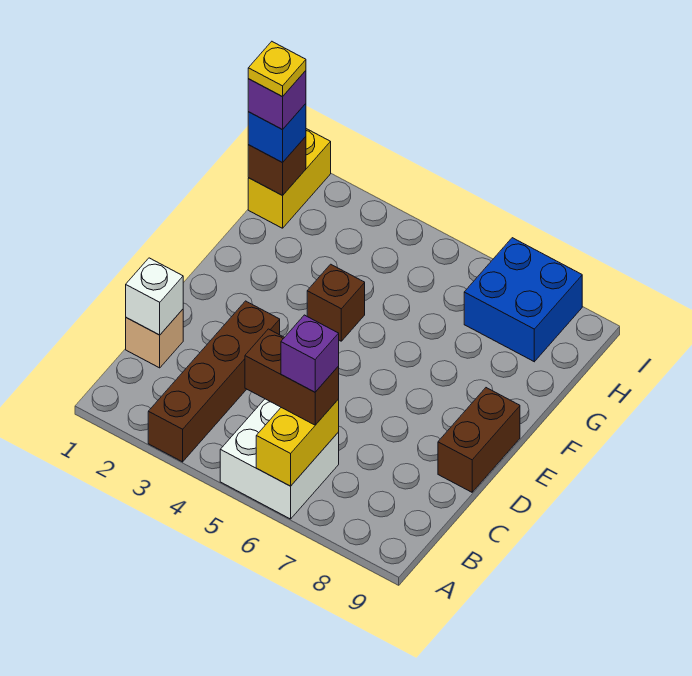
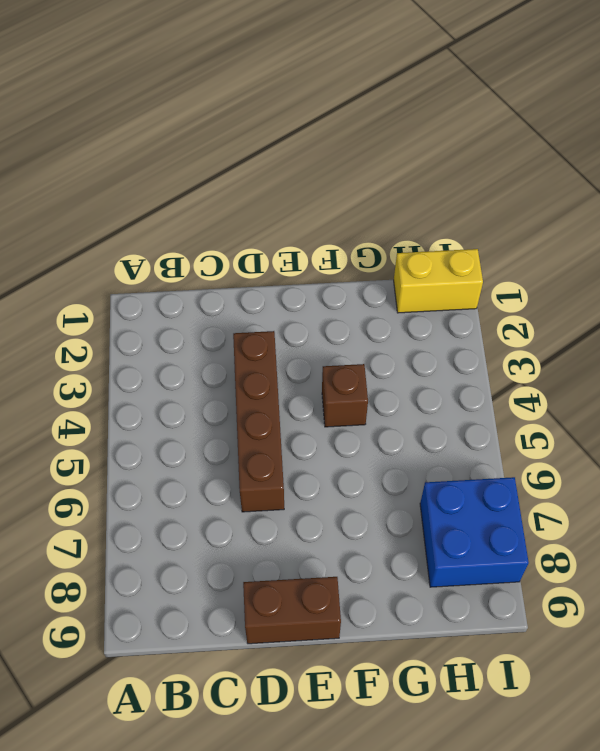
brown brick D3:D6 level 1 -> brown brick A3:D3 level 1
none -> white brick A5:B6 level 1
none -> tan brick C1 level 1
none -> yellow brick A6:B6 level 2

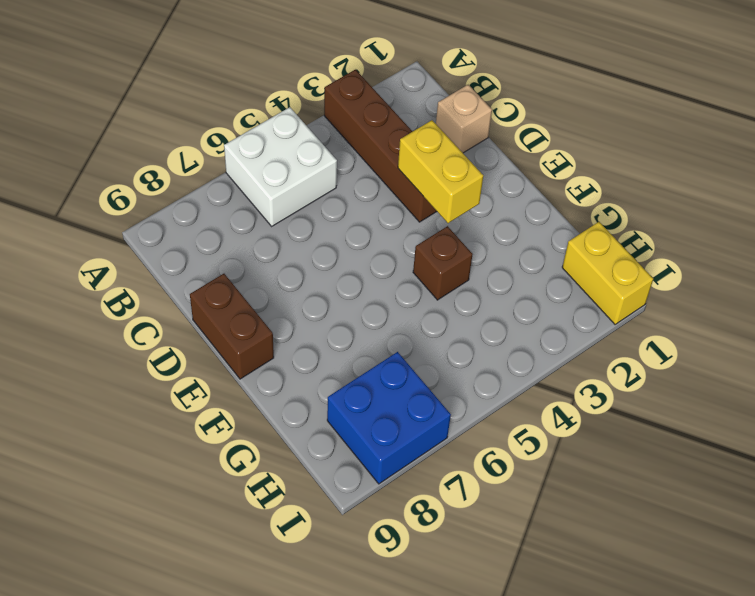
yellow brick D3:E3 level 2 -> yellow brick A6:B6 level 2
none -> white brick C1 level 2
none -> brown brick H1 level 2
none -> brown brick B5:B6 level 3

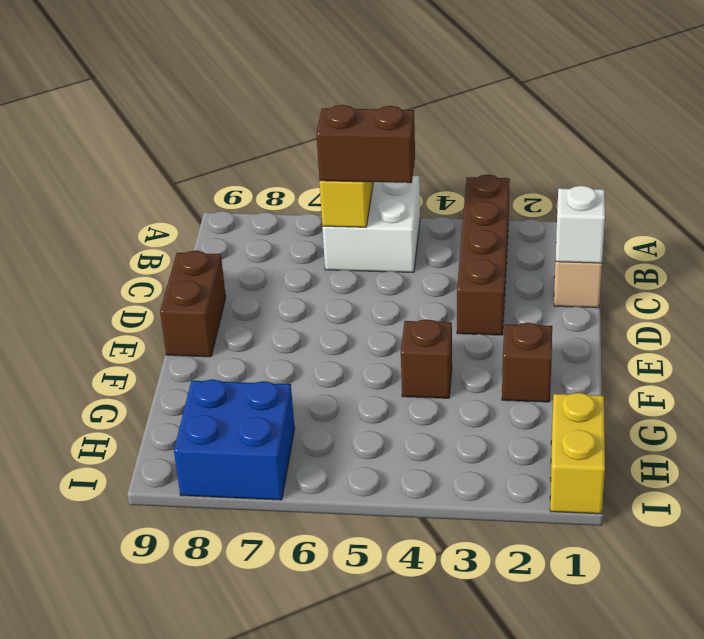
brown brick F2 level 1 -> brown brick H1 level 2
none -> blue brick H1 level 3
none -> purple brick B6 level 4
none -> purple brick H1 level 4

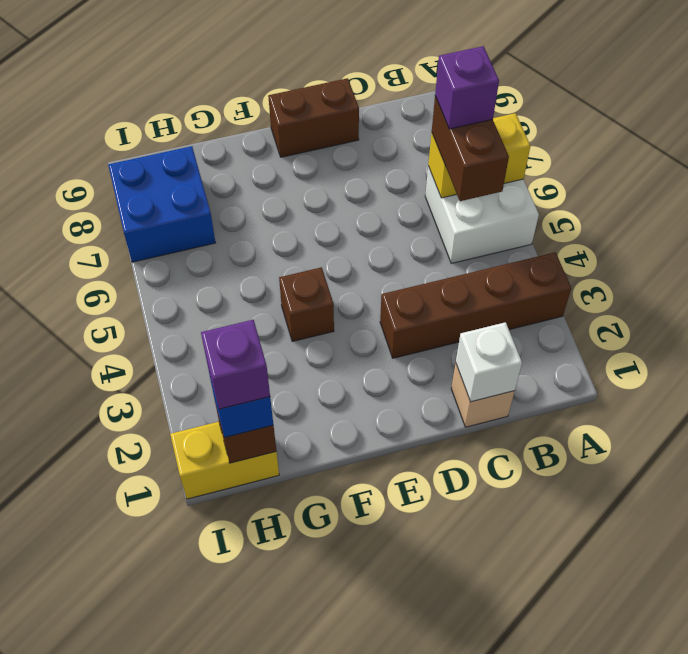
none -> yellow plate H1 level 5

